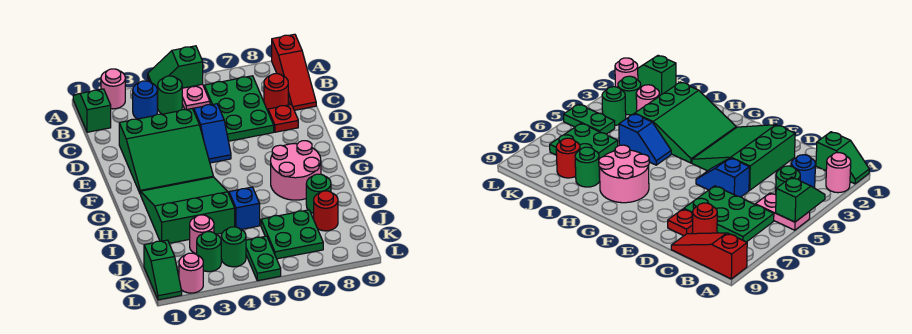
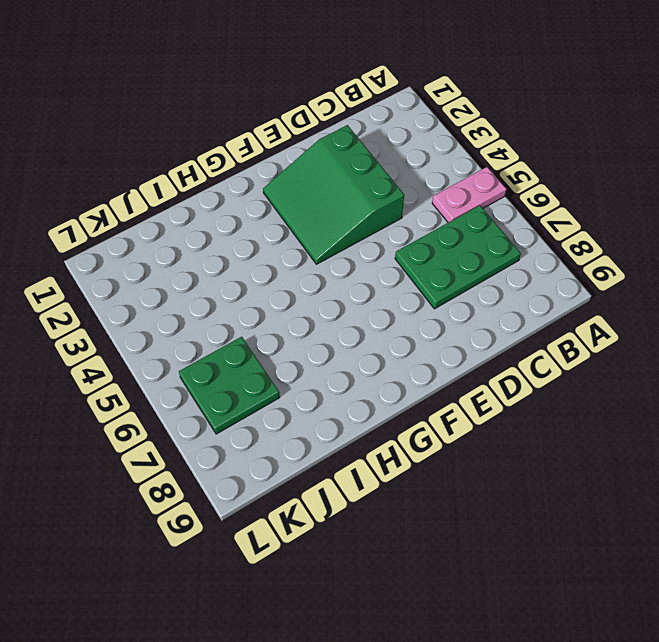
none -> green slope A1:B1 level 1 top B
none -> pink round brick A2 level 1
none -> red slope A9:C9 level 1 top A

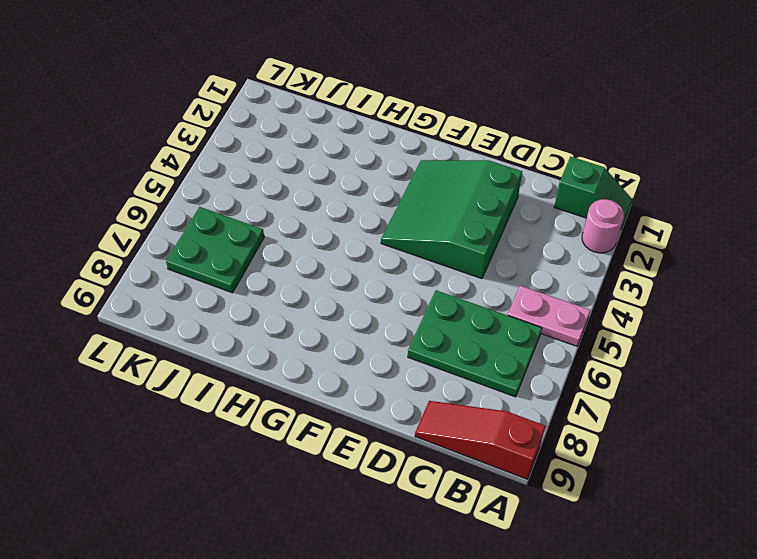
none -> blue round brick B3 level 1
none -> green round brick B4 level 1
none -> red round brick C8 level 1

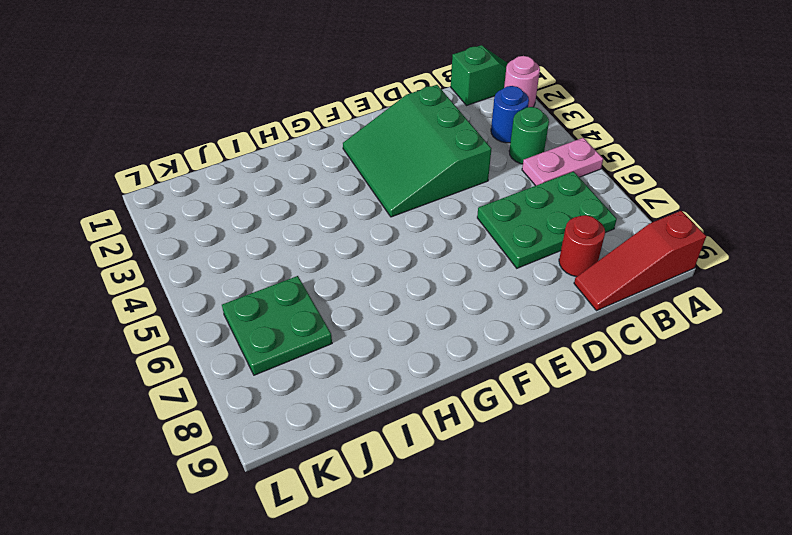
none -> blue slope D5:E5 level 1 top D
none -> red plate D8 level 1
none -> green slope G2:I4 level 1 top I

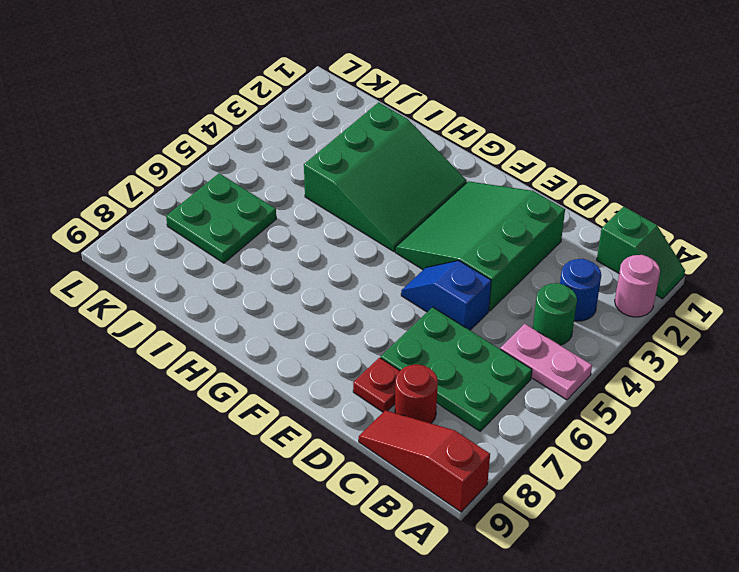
none -> pink round brick G7:H8 level 1
none -> blue slope H5:I5 level 1 top I
none -> green round brick I8 level 1

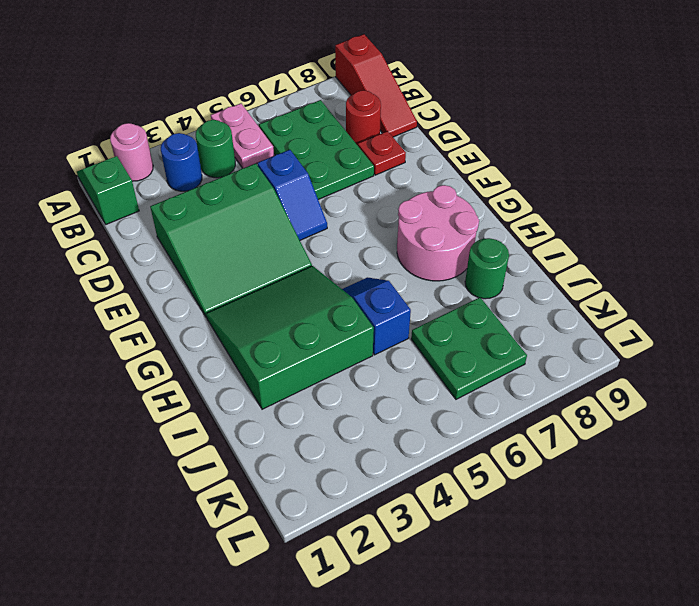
none -> pink round brick J3 level 1
none -> red round brick J8 level 1
none -> green slope K1:L1 level 1 top K

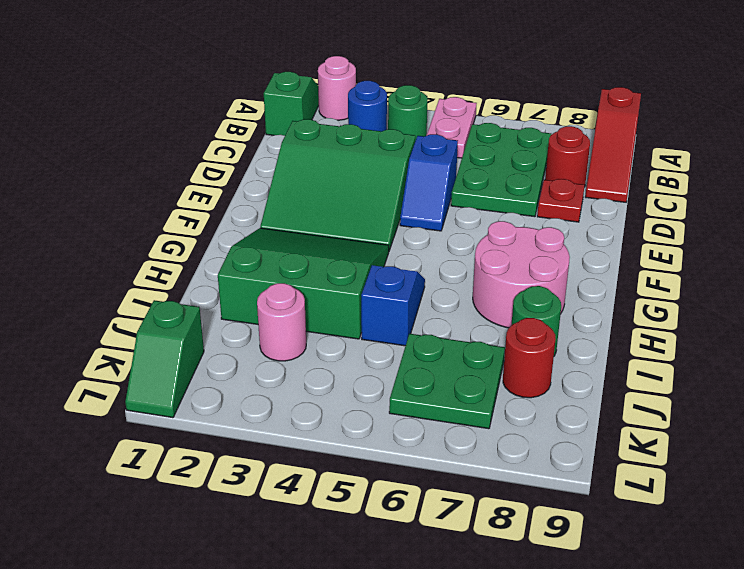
none -> green round brick K3 level 1
none -> green round brick K4 level 1
none -> green plate K5:L5 level 1

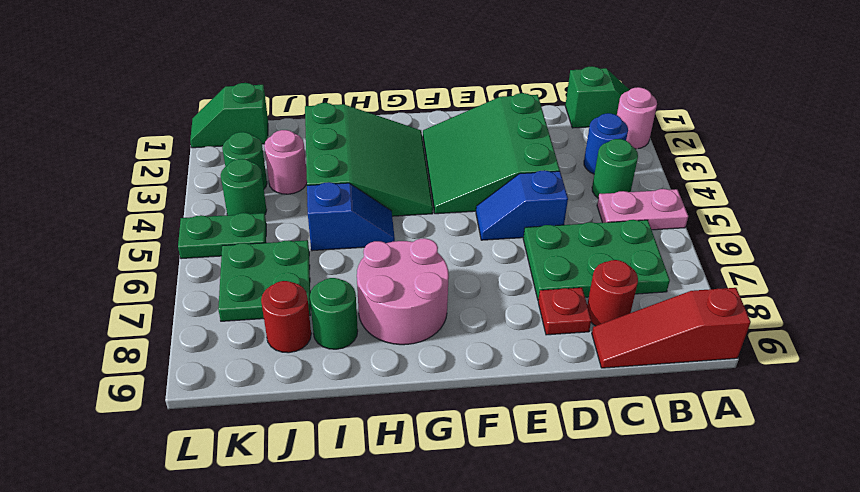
none -> pink round brick L2 level 1
none -> green slope A4:A5 level 2 top 5

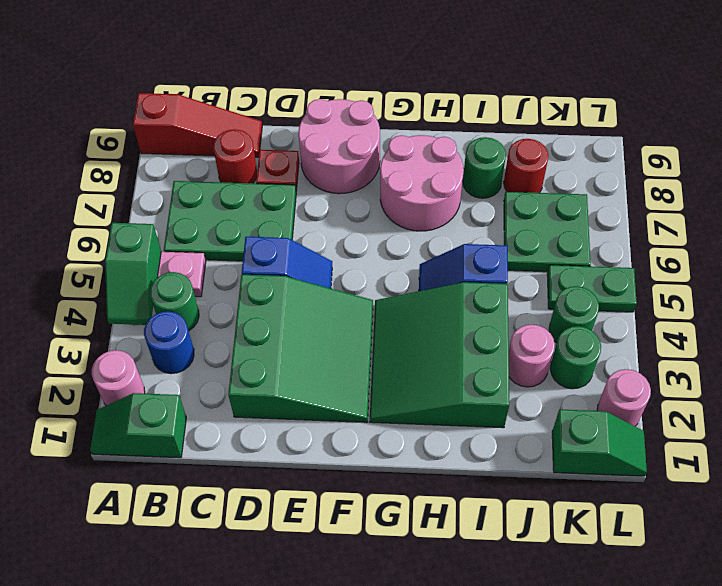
pink round brick E8:F9 level 1 -> none

